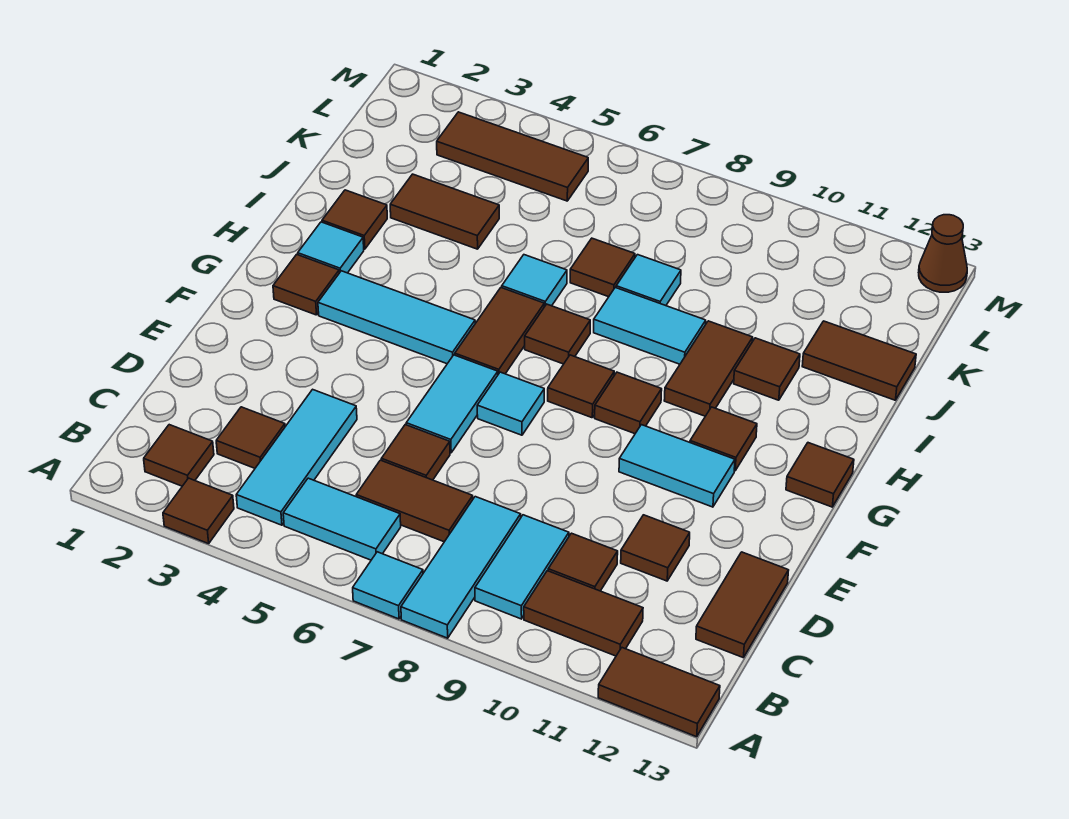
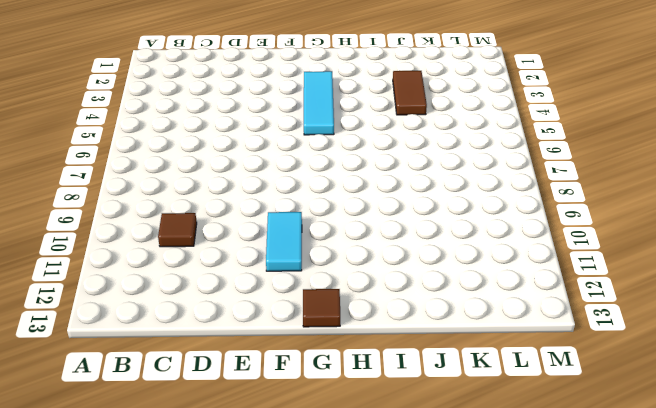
none -> brown tile A3 level 1
none -> cyan tile A7 level 1
none -> cyan tile A8:C8 level 1
none -> brown tile A12:A13 level 1

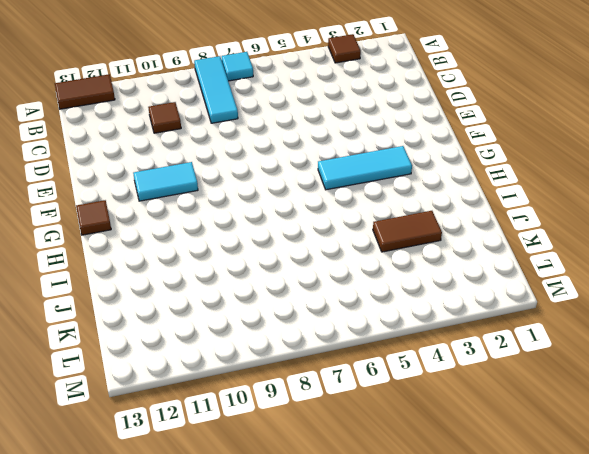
none -> brown tile B2 level 1
none -> cyan tile B4:D4 level 1
none -> cyan tile B5:B6 level 1
none -> cyan tile B9:C9 level 1

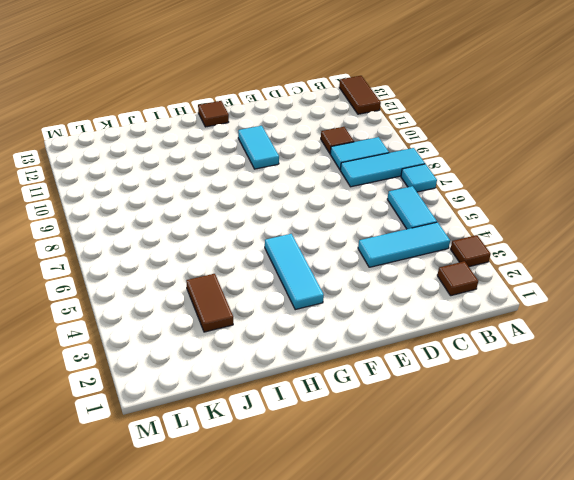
none -> brown tile B10:B11 level 1
none -> brown tile C3 level 1
none -> brown tile C6:C7 level 1
none -> brown tile C13:D13 level 1

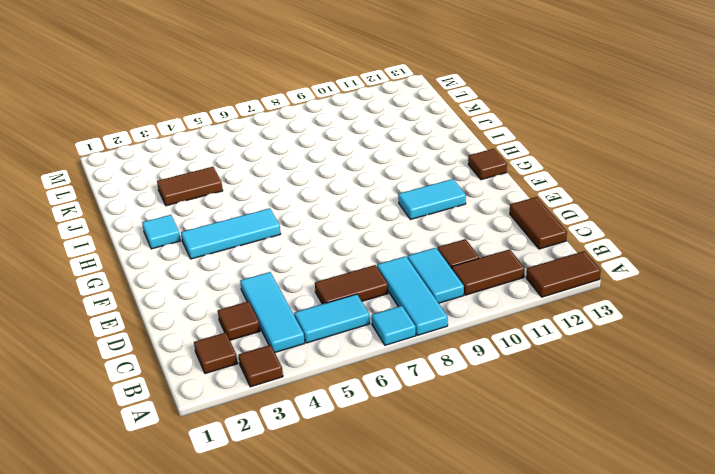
none -> brown tile D6 level 1
none -> brown tile D11 level 1
none -> cyan tile E6:F6 level 1
none -> cyan tile F7 level 1

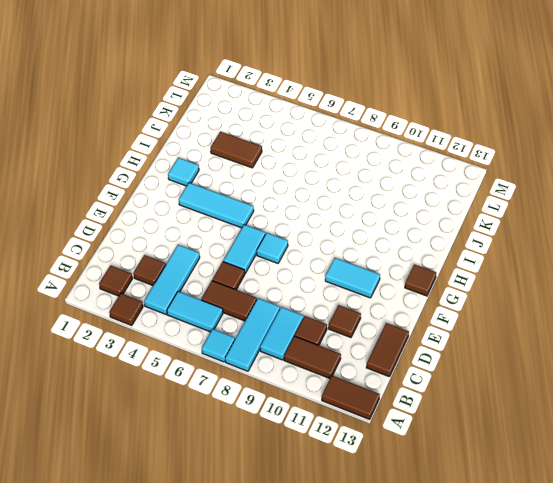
none -> brown tile G2 level 1
none -> brown tile G6:H6 level 1
none -> brown tile G8 level 1
none -> brown tile G9 level 1

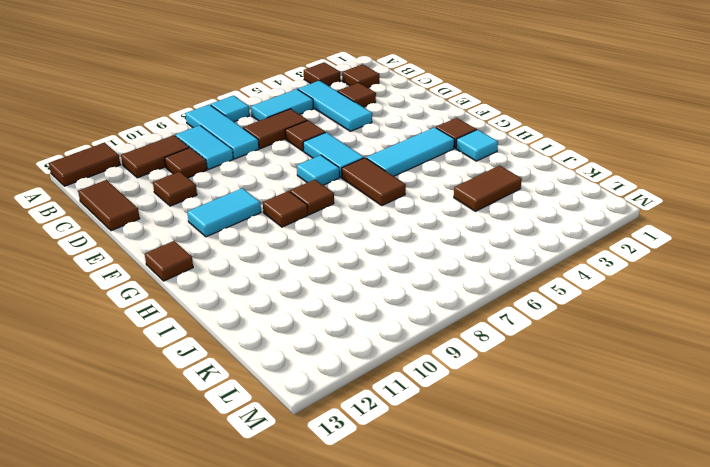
none -> brown tile G11 level 1
none -> brown tile H7 level 1
none -> brown tile H10:I10 level 1
none -> brown tile I2 level 1

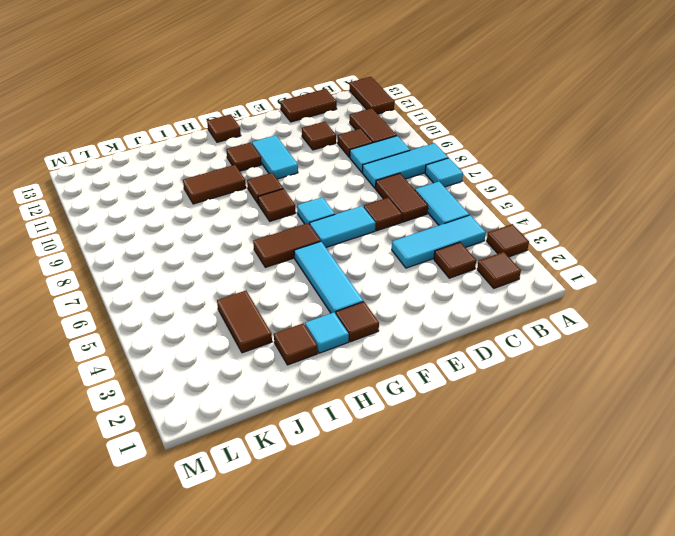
none -> brown tile H7 level 1
none -> cyan tile I6 level 1
none -> cyan tile I8:I9 level 1
none -> brown tile I11 level 1

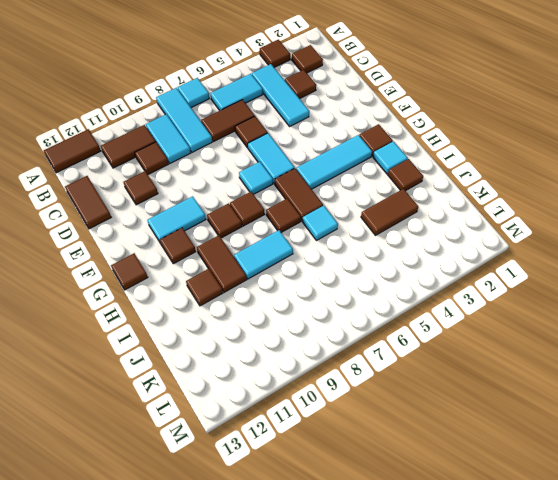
none -> brown tile J7 level 1
none -> cyan tile J8 level 1
none -> brown tile J12:J13 level 1
none -> brown tile L3:L5 level 1

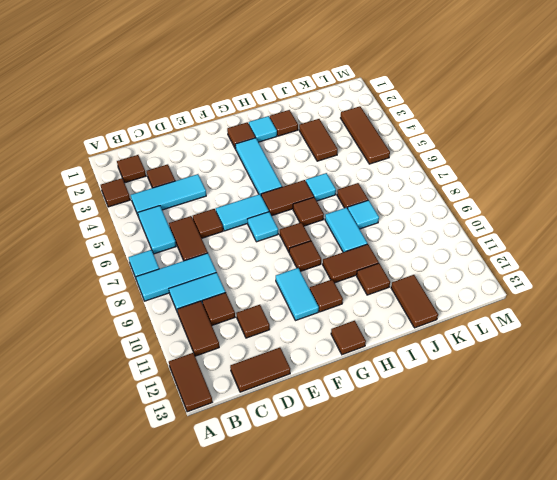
none -> brown cone M13 level 1

